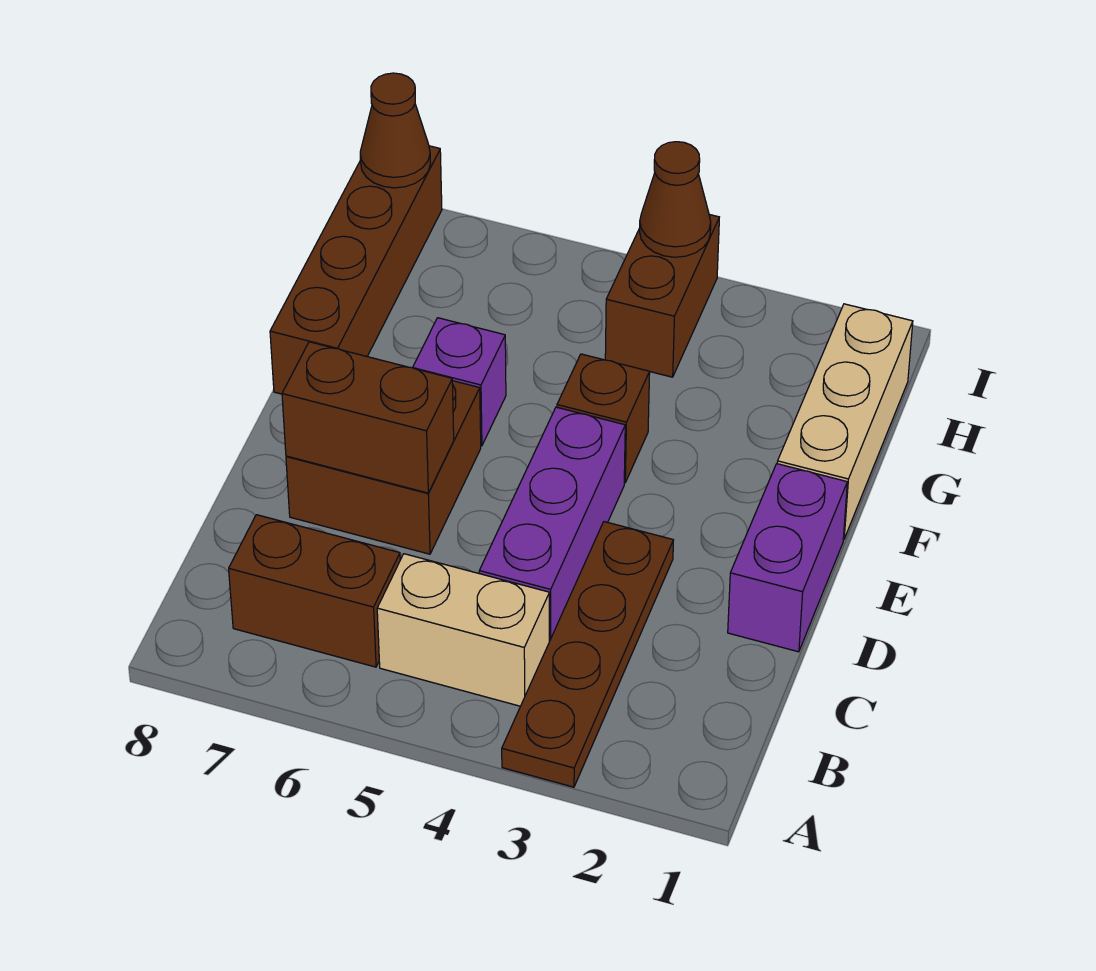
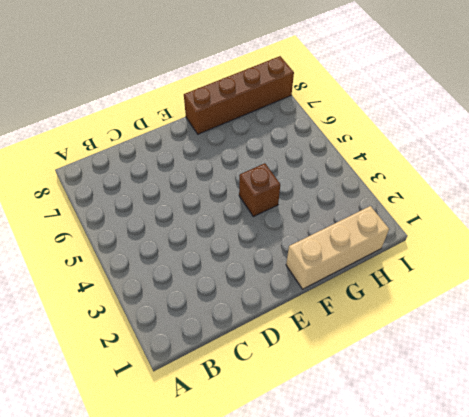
none -> brown plate A3:D3 level 1
none -> tan brick B4:B5 level 1
none -> brown brick B6:B7 level 1

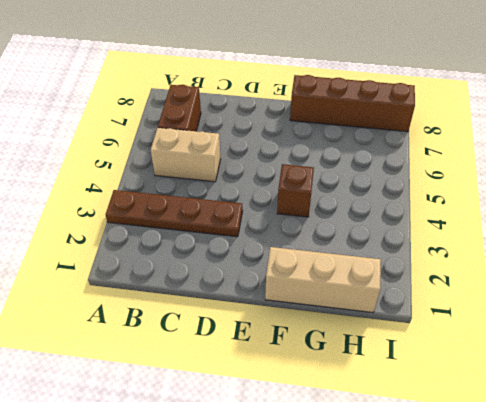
tan brick B5:C5 level 1 -> tan brick B4:B5 level 1
none -> purple brick C4:E4 level 1
none -> purple brick D1:E1 level 1
none -> brown brick D6:E7 level 1

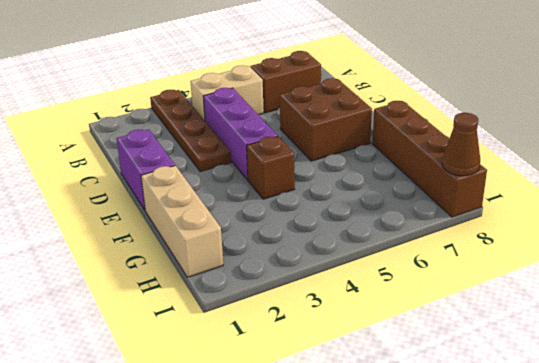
none -> purple brick F6 level 1
none -> brown brick H4:I4 level 1
none -> brown brick D6:D7 level 2

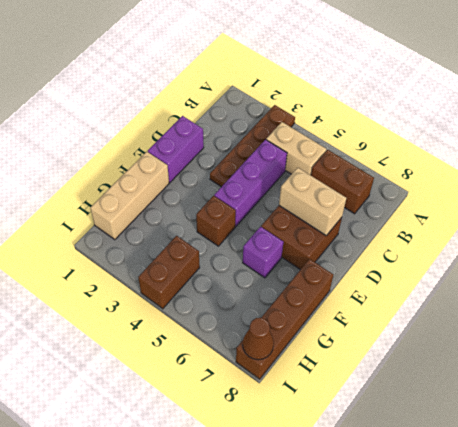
tan brick D6:D7 level 2 -> brown brick D6:D7 level 2
none -> brown cone I4 level 2

